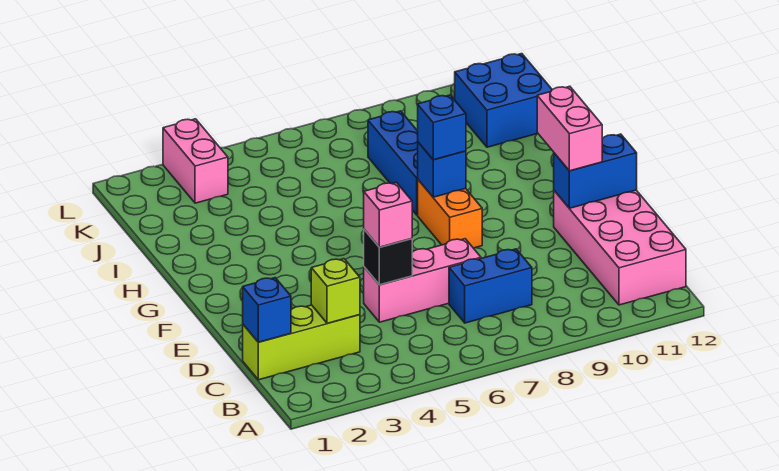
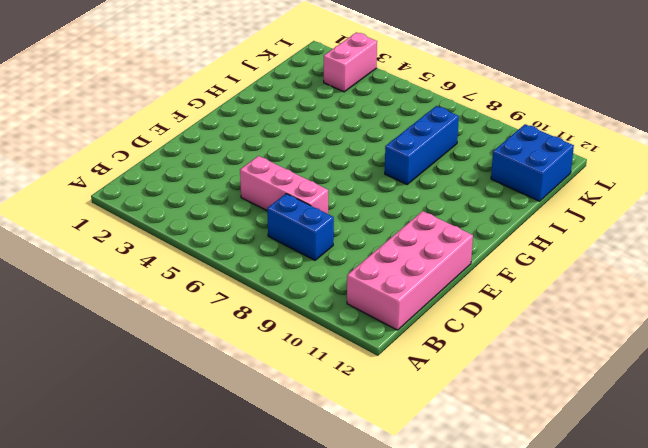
none -> lime brick C1:C3 level 1
none -> orange brick F8:G8 level 1
none -> blue brick C1 level 2

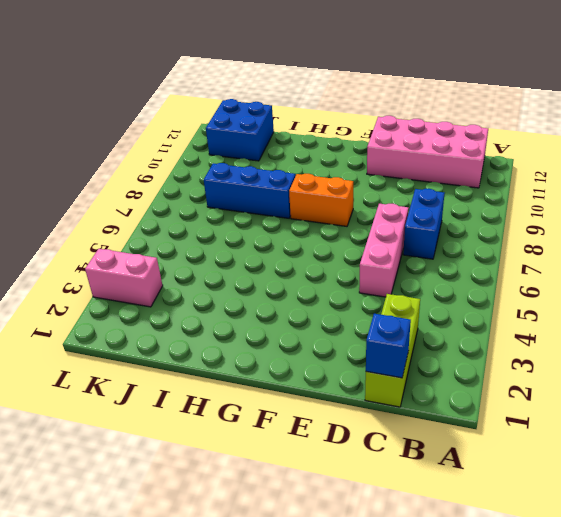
none -> lime brick C3 level 2
none -> black brick D5 level 2
none -> blue brick E11:E12 level 2

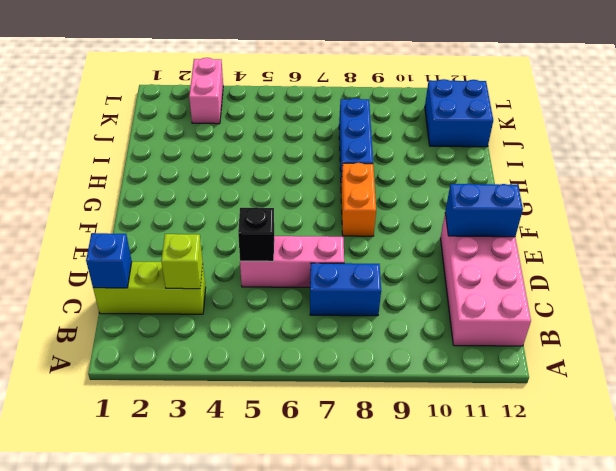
none -> blue brick G8 level 2
none -> pink brick D5 level 3
none -> pink brick E11:F11 level 3

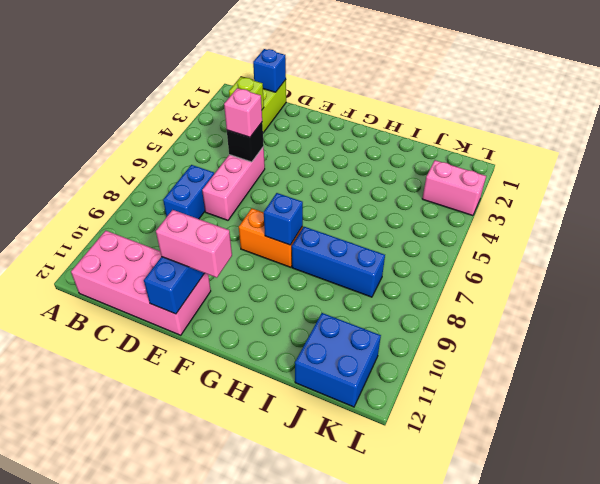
none -> blue brick G8 level 3

